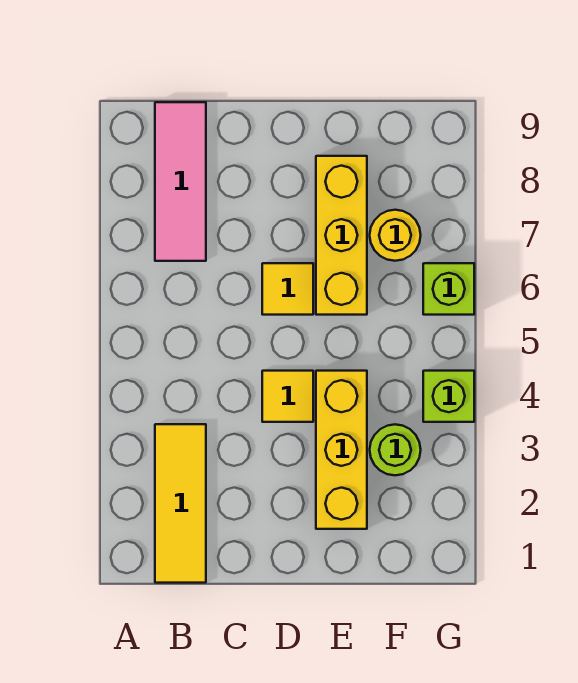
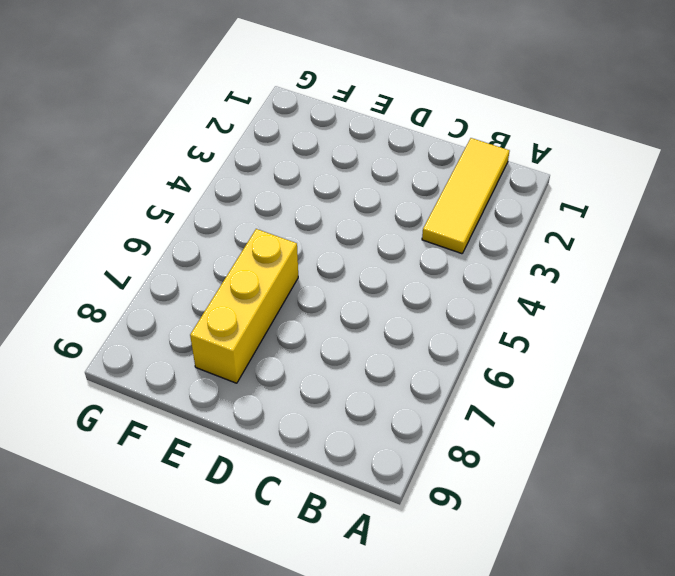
none -> pink tile B7:B9 level 1
none -> yellow tile D4 level 1

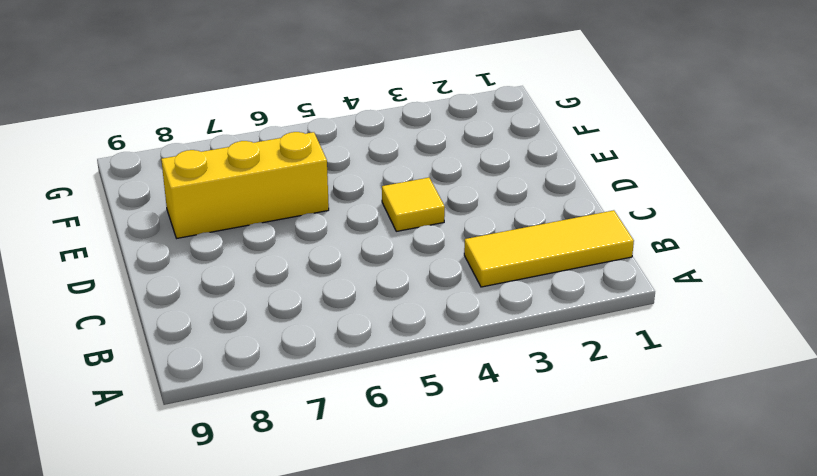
none -> pink tile B7:B9 level 1
none -> yellow tile D6 level 1

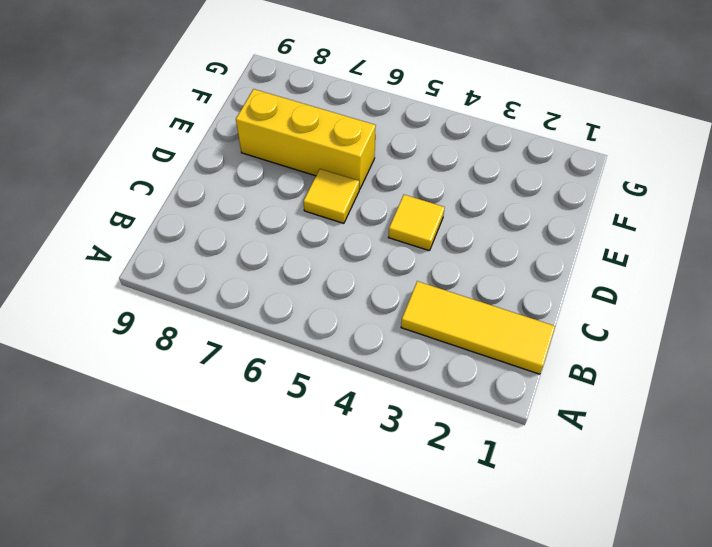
none -> pink tile B7:B9 level 1
none -> yellow brick E2:E4 level 1

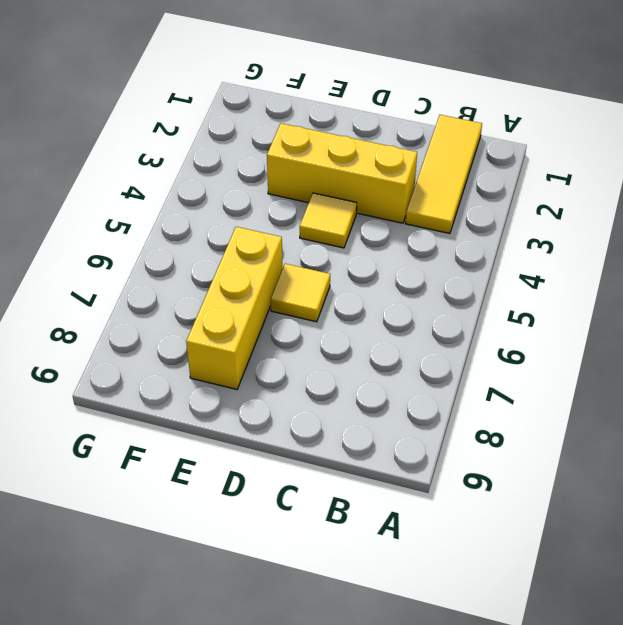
yellow brick C3:E3 level 1 -> yellow brick E2:E4 level 1
none -> pink tile B7:B9 level 1
none -> lime round brick F3 level 1

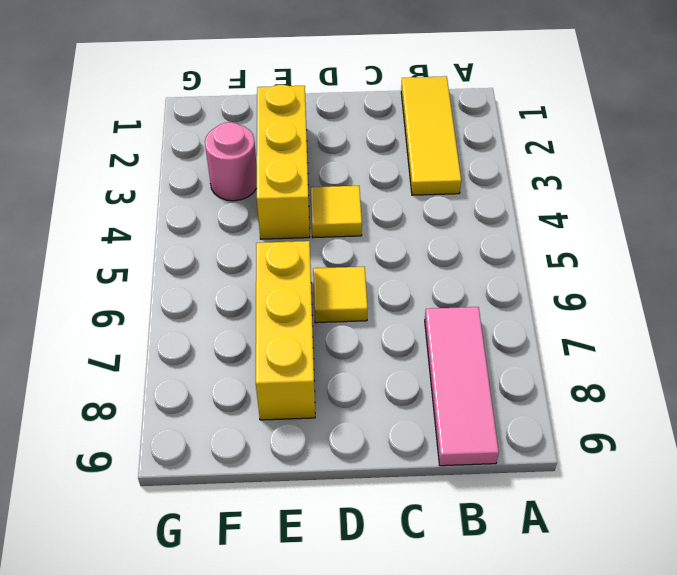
pink round brick F3 level 1 -> lime round brick F3 level 1
none -> yellow round brick F7 level 1
none -> lime brick G4 level 1

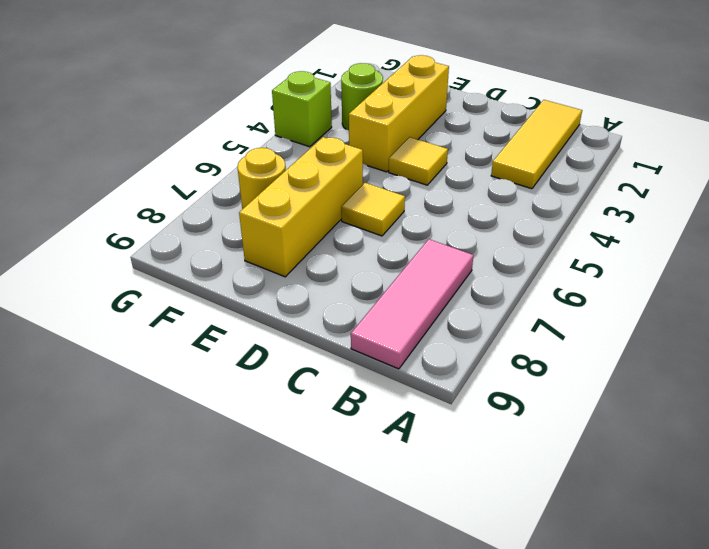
none -> lime brick G6 level 1

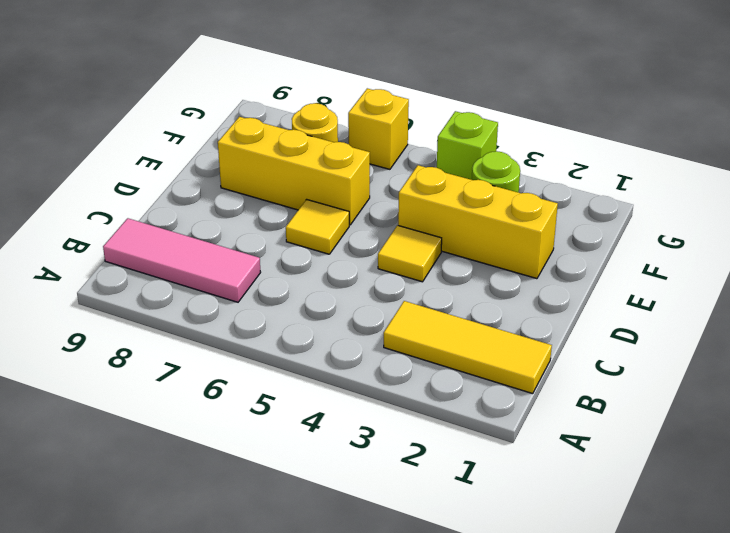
yellow brick G6 level 1 -> lime brick G6 level 1

